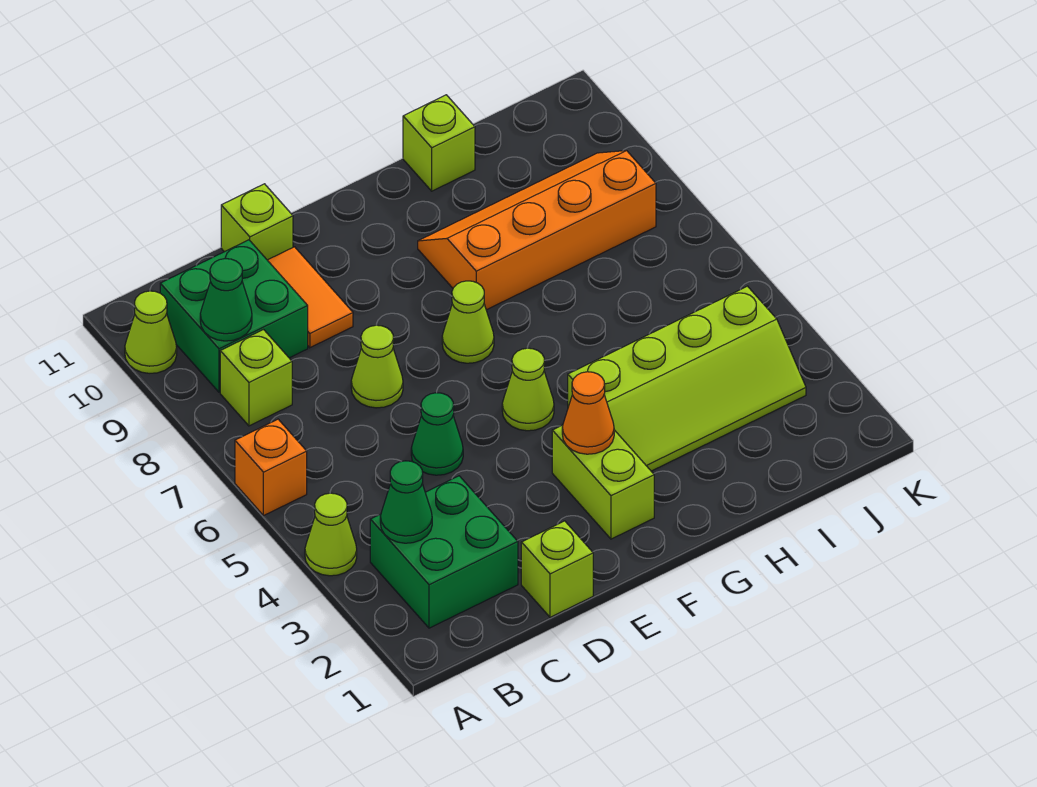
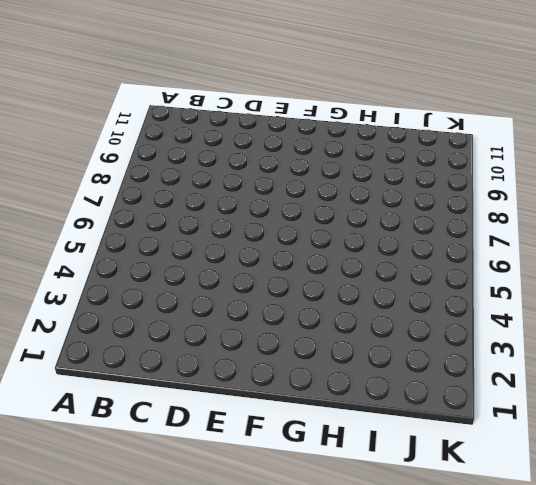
none -> lime cone A4 level 1
none -> orange brick A6 level 1
none -> lime cone A10 level 1

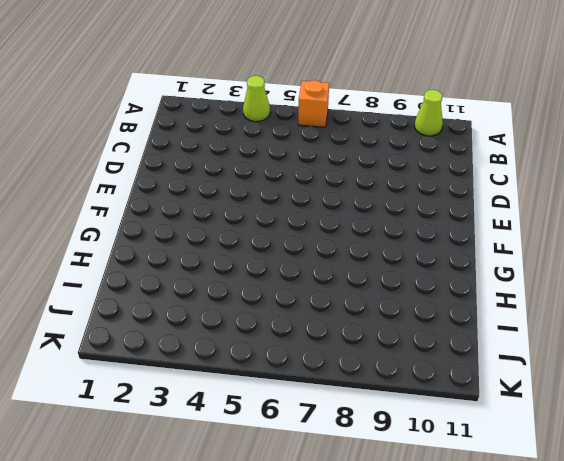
none -> green brick B2:C3 level 1
none -> lime brick B8 level 1
none -> green brick B9:C10 level 1

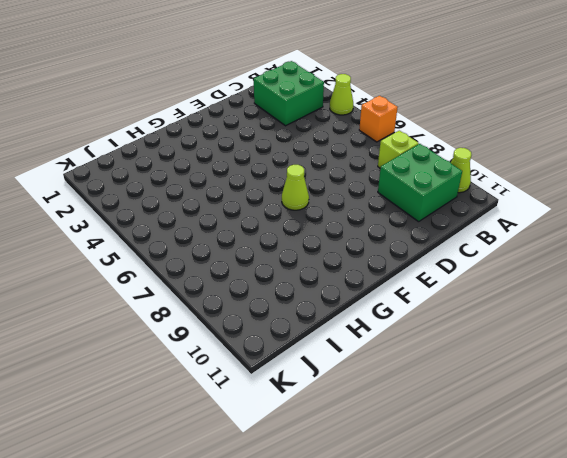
none -> lime brick D1 level 1
none -> green cone D5 level 1
none -> lime cone D7 level 1

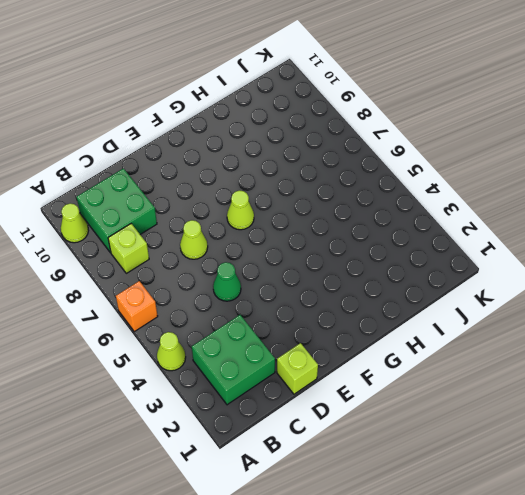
none -> orange tile D9:D10 level 1
none -> lime brick D11 level 1
none -> lime brick F2:F3 level 1

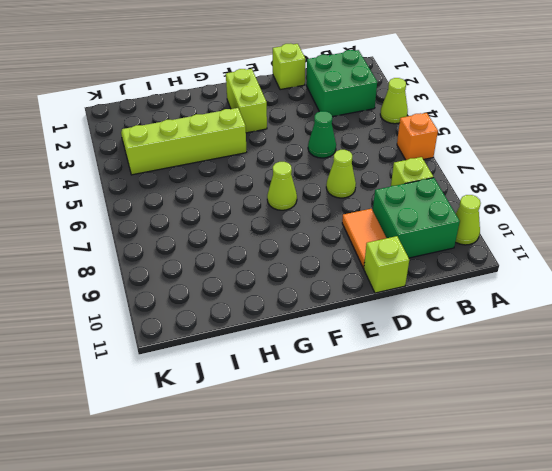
none -> lime cone F5 level 1
none -> orange slope G8:J9 level 1 top 8
none -> lime brick H11 level 1

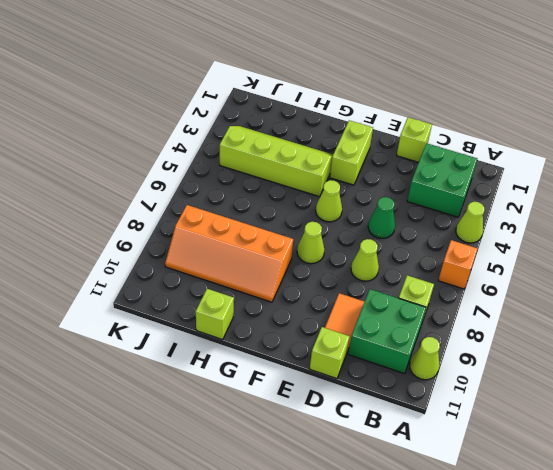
none -> green cone B3 level 2
none -> green cone B9 level 2
none -> orange cone F3 level 2

